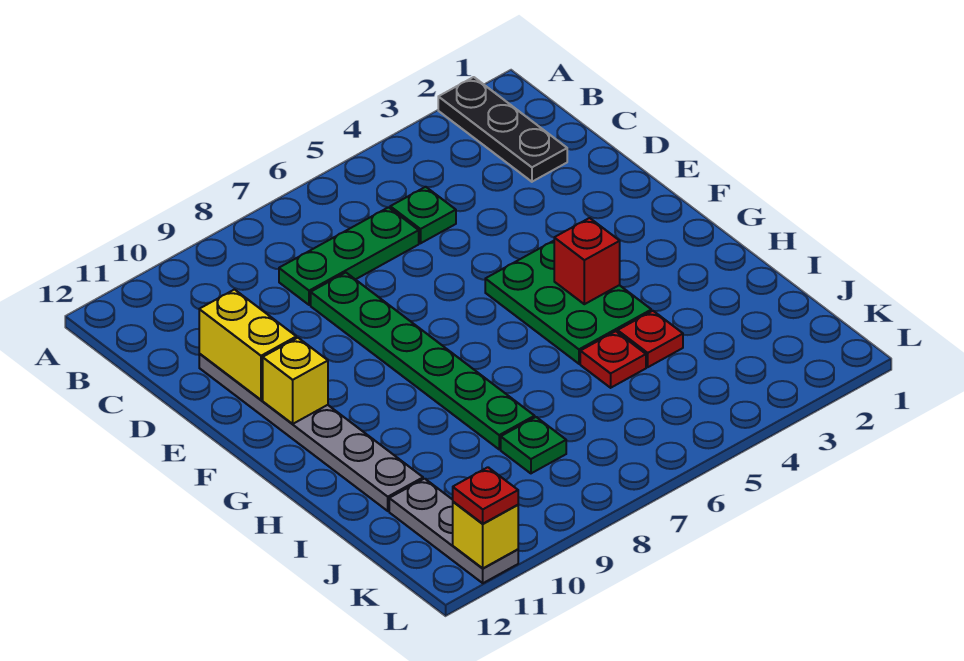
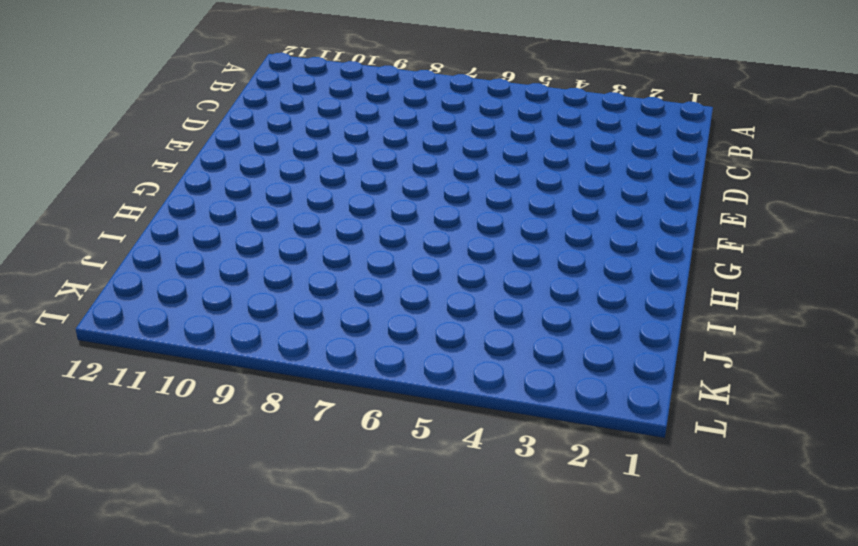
none -> black plate A2:C2 level 1
none -> green plate C5 level 1
none -> green plate C6:C8 level 1

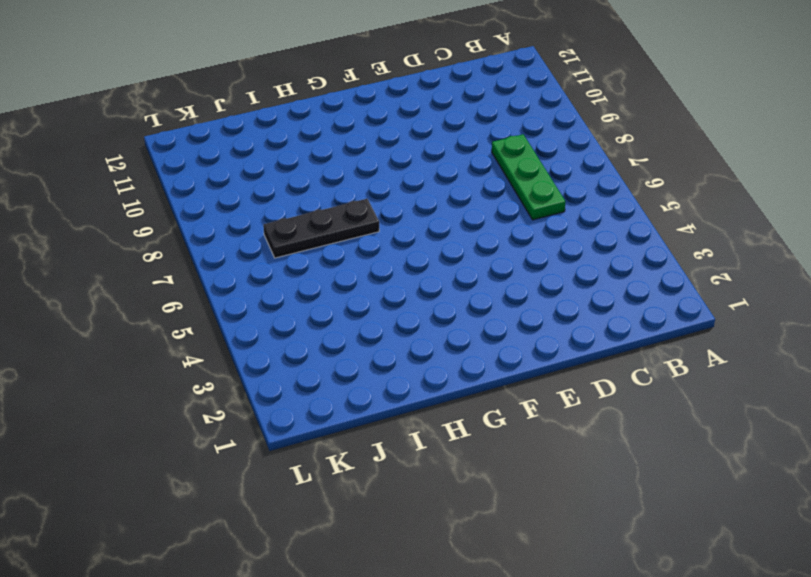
black plate H7:J7 level 1 -> black plate A2:C2 level 1
none -> green plate C5 level 1
none -> green plate D8:I8 level 1
none -> grey plate D11:I11 level 1

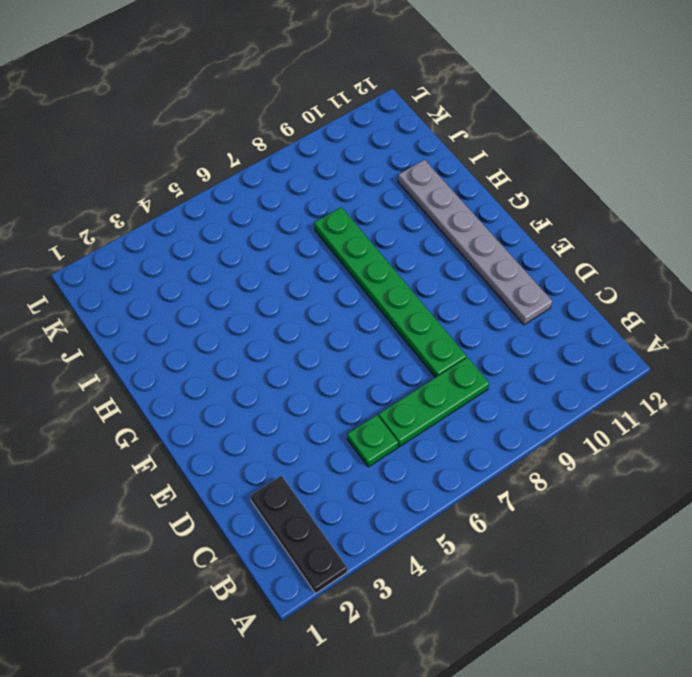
none -> green plate F4:H5 level 1
none -> red plate I4 level 1
none -> red plate I5 level 1

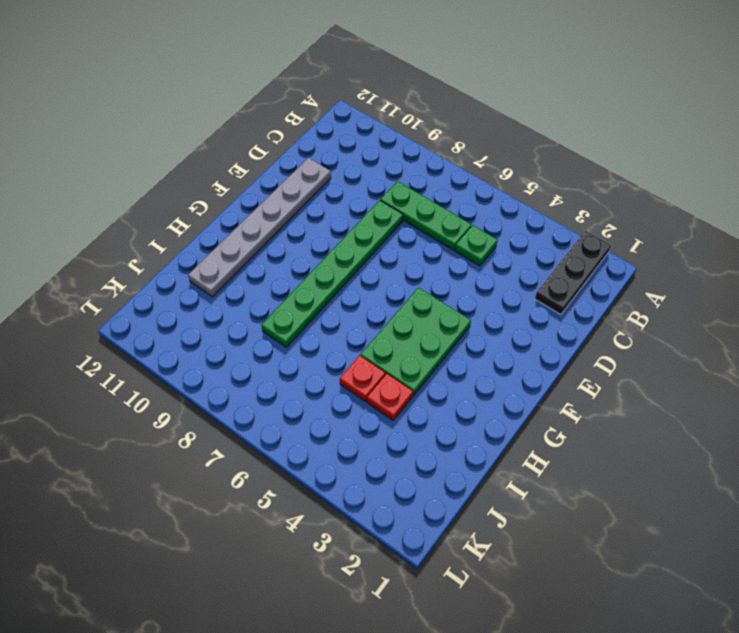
none -> green plate J8 level 1
none -> grey plate J11:L11 level 1
none -> yellow brick D11:E11 level 2

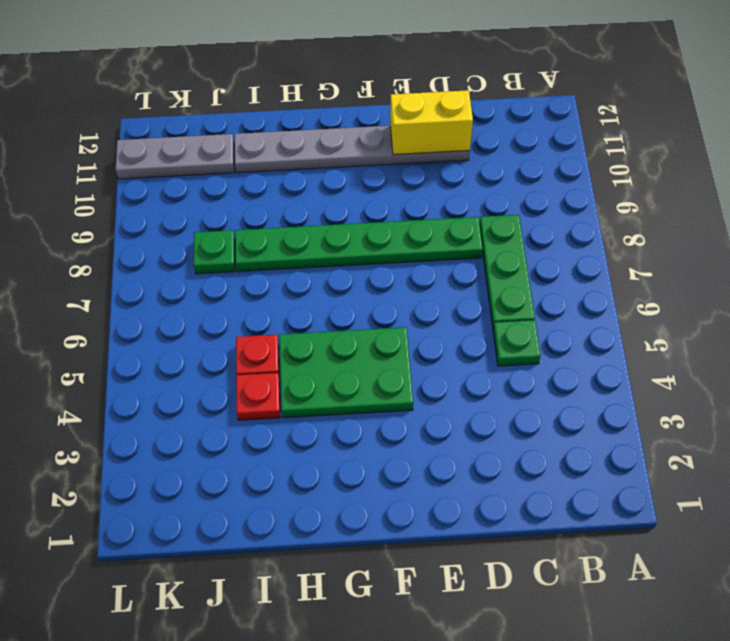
none -> black plate A2:C2 level 1
none -> yellow brick F11 level 2
none -> red brick G4 level 2

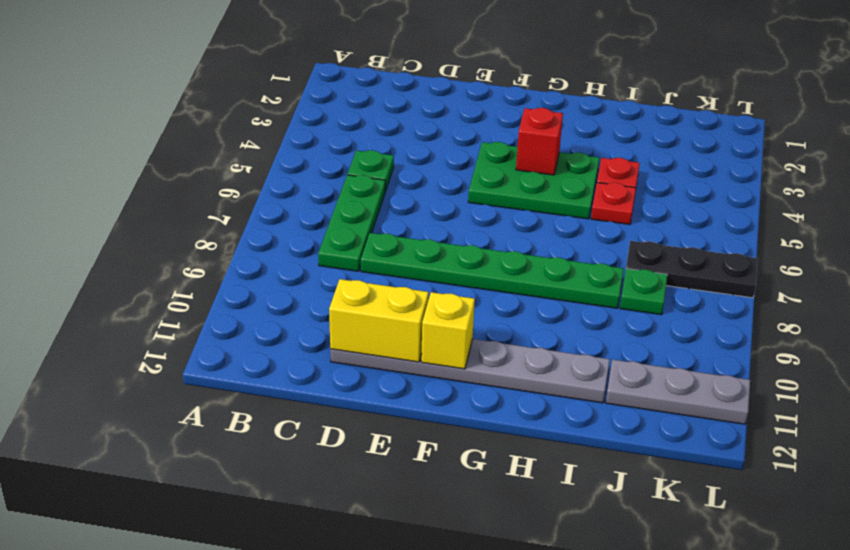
black plate J7:L7 level 1 -> black plate A2:C2 level 1
none -> yellow brick L11 level 2
none -> red plate L11 level 3

